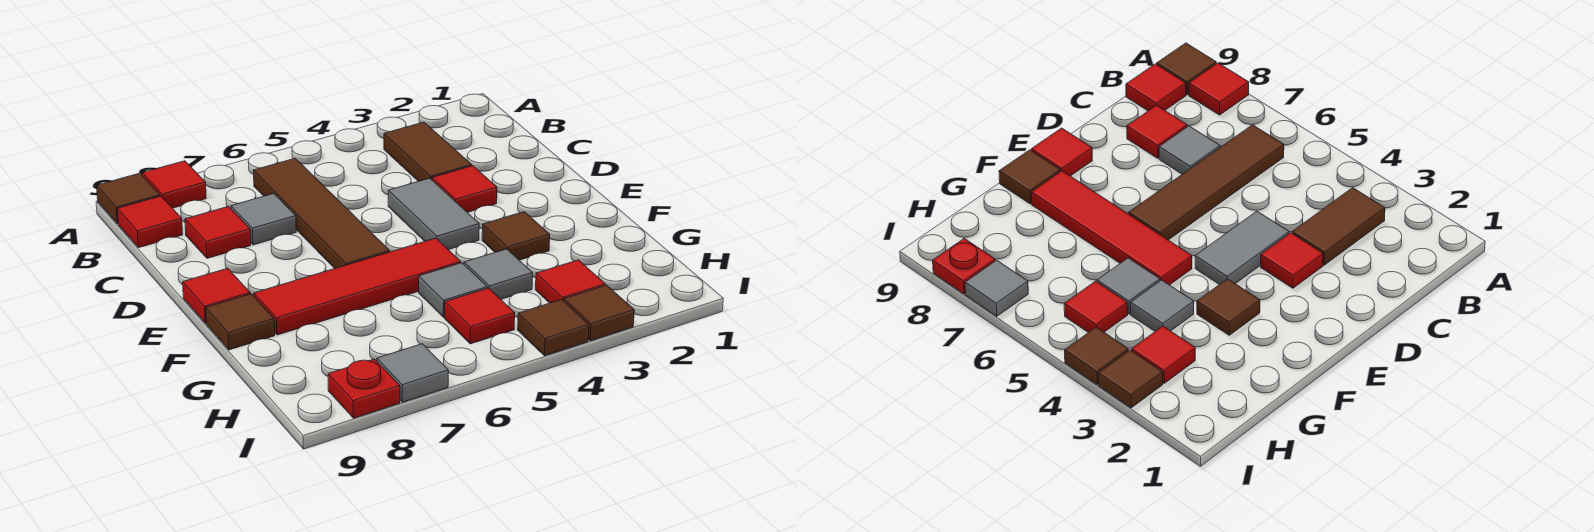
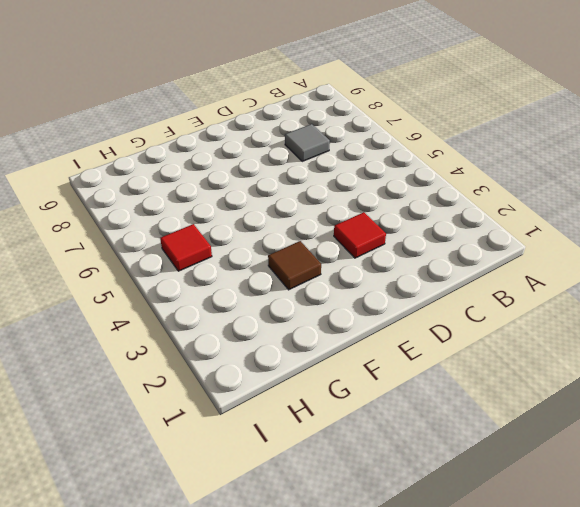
none -> red tile A8 level 1
none -> brown tile A9 level 1
none -> brown tile B3:C3 level 1

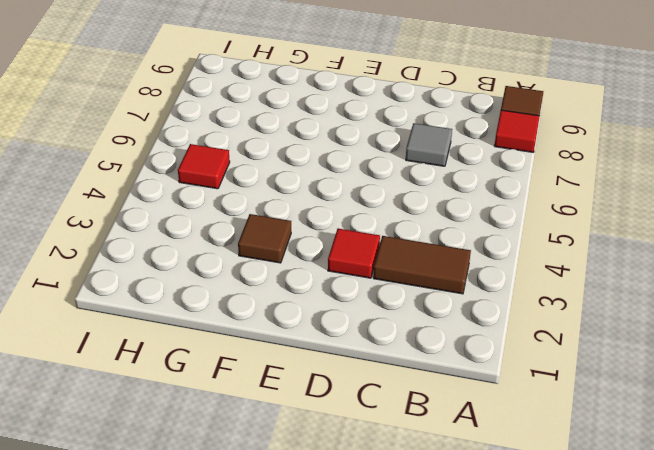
none -> brown tile B6:E6 level 1
none -> red tile B9 level 1
none -> red tile C8 level 1

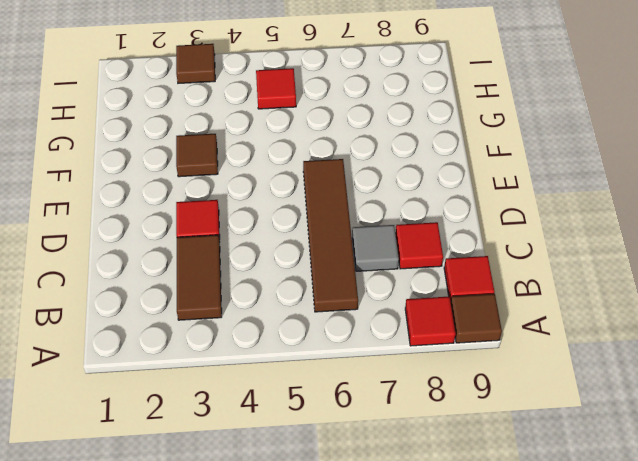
none -> grey tile D4:E4 level 1
none -> red tile E9 level 1
none -> red tile F5:F8 level 1

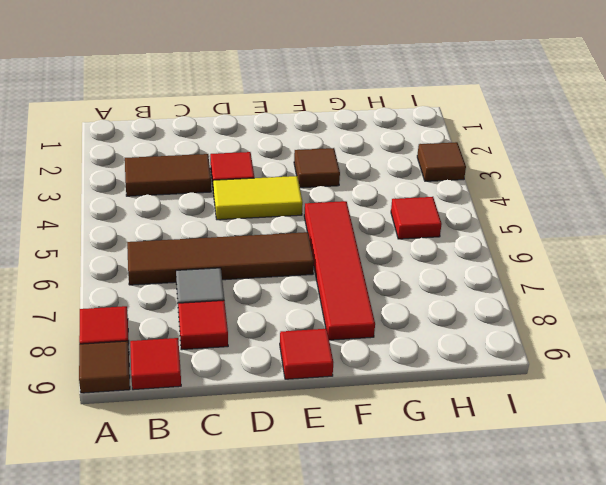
yellow tile D4:E4 level 1 -> grey tile D4:E4 level 1
none -> brown tile F9 level 1
none -> grey tile G4 level 1
none -> grey tile G5 level 1

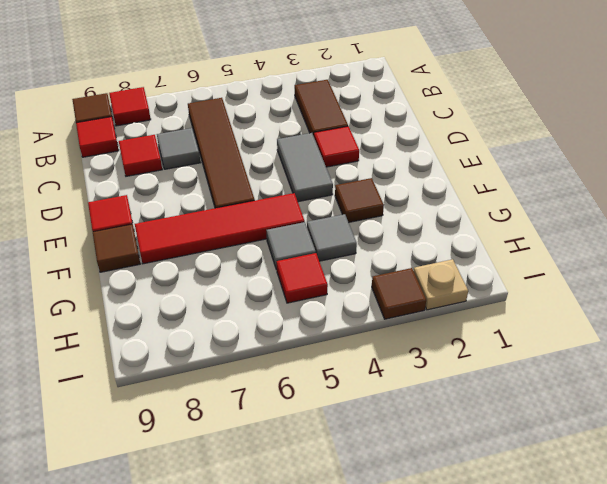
tan plate I2 level 1 -> none
none -> red tile H3 level 1
none -> brown tile I4 level 1
none -> grey tile I7 level 1

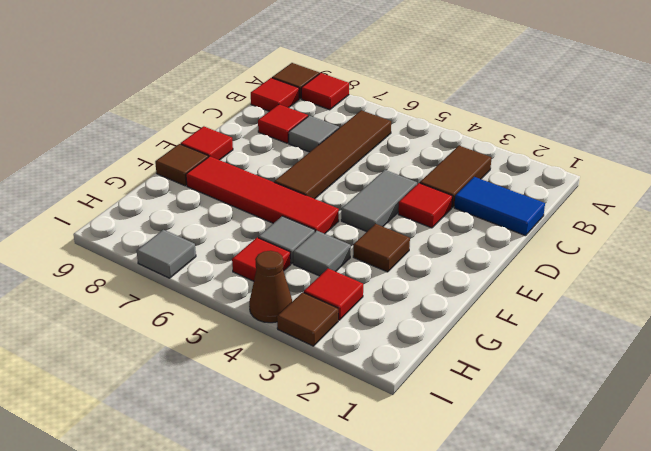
blue tile C1:C2 level 1 -> none
brown cone I4 level 1 -> brown tile I4 level 1
none -> red plate I8 level 1

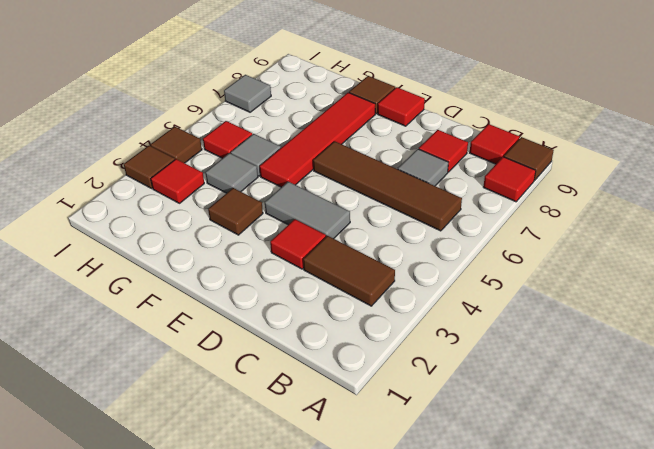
none -> red plate I8 level 1

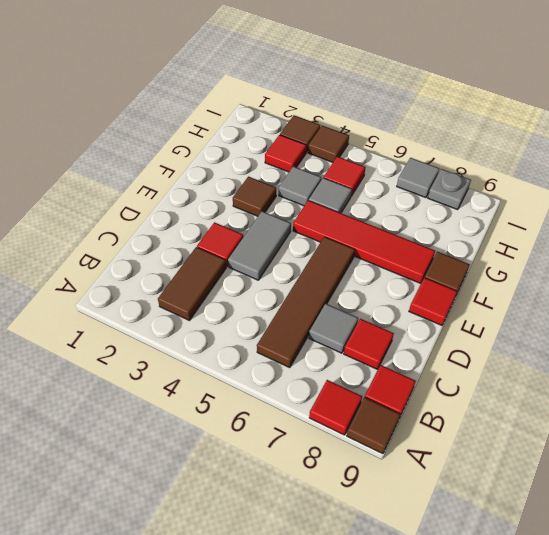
grey plate I8 level 1 -> red plate I8 level 1

